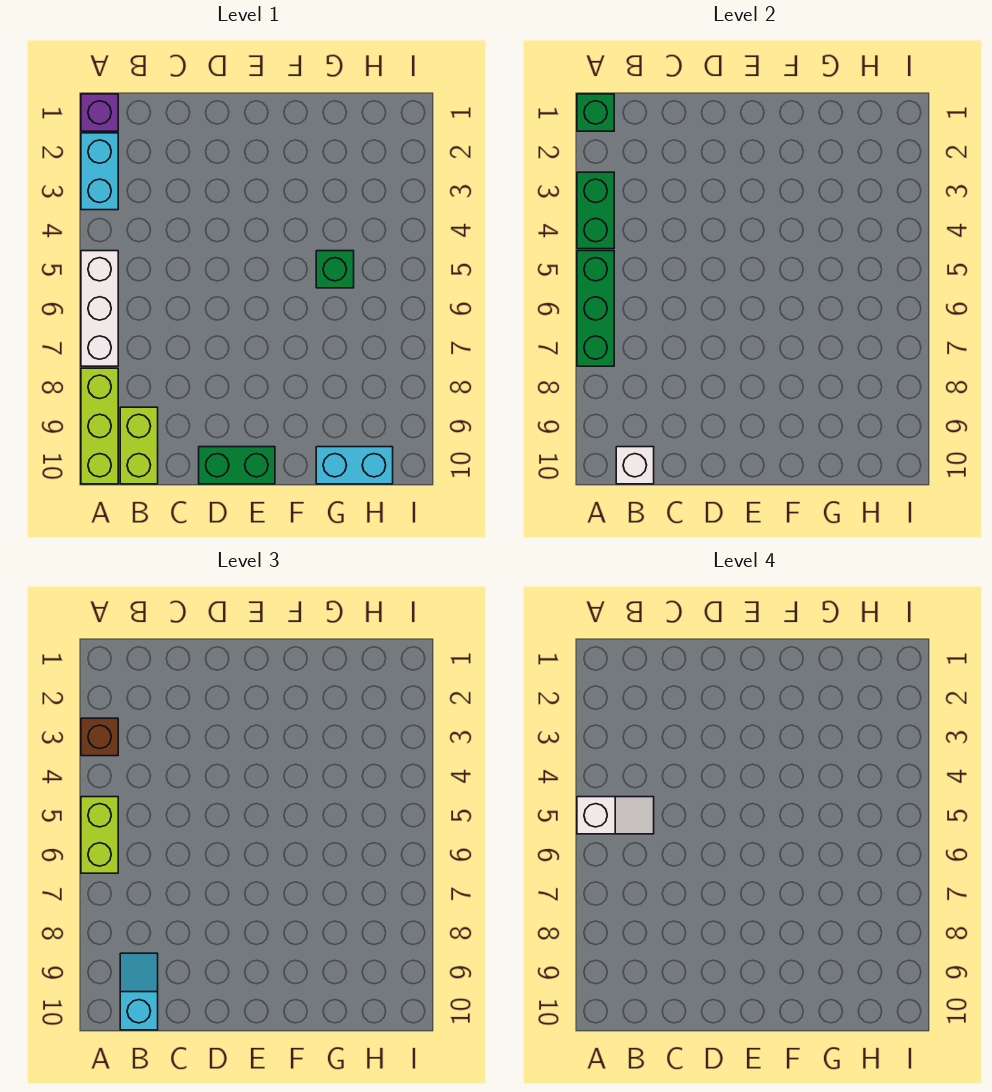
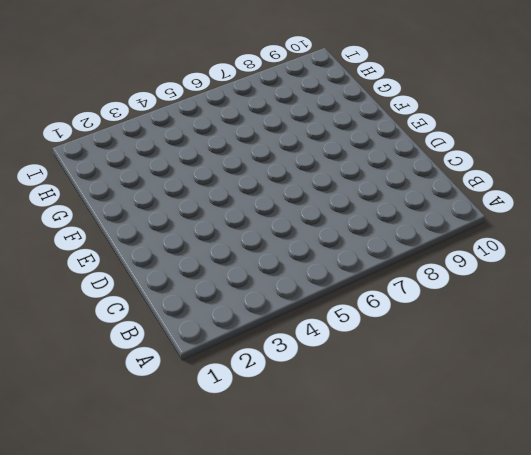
none -> purple brick A1 level 1
none -> cyan brick A2:A3 level 1
none -> white brick A5:A7 level 1

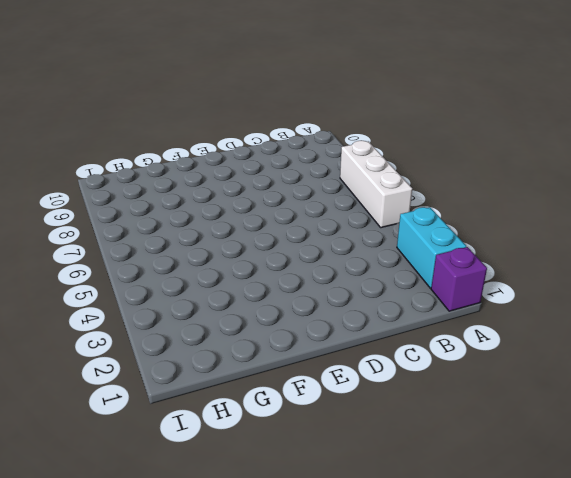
none -> lime brick A8:A10 level 1
none -> lime brick B9:B10 level 1
none -> green brick D10:E10 level 1

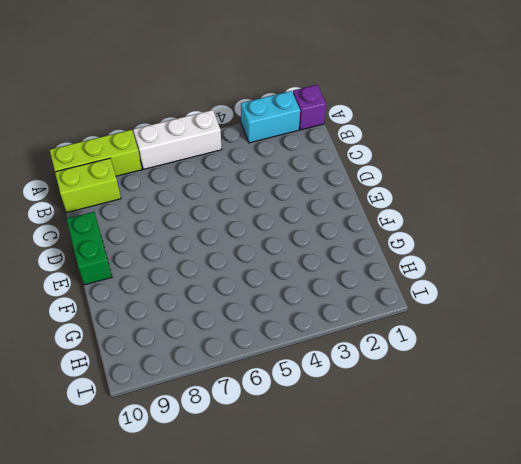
none -> green brick G5 level 1
none -> cyan brick G10:H10 level 1
none -> green brick A1 level 2

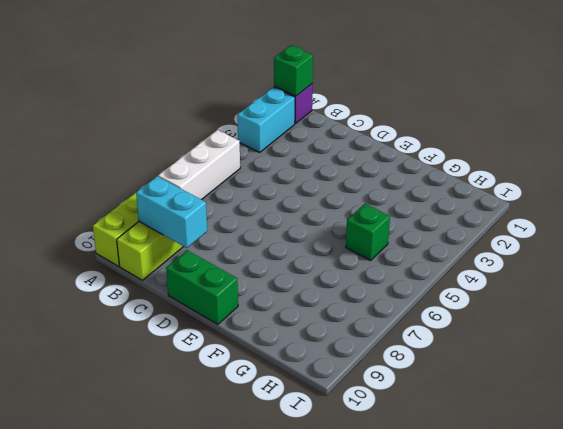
cyan brick B9:C9 level 2 -> cyan brick G10:H10 level 1
none -> green brick A3:A4 level 2
none -> green brick A5:A7 level 2
none -> white brick B10 level 2

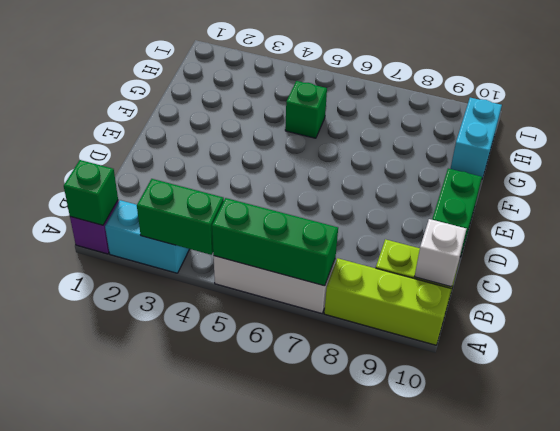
none -> brown brick A3 level 3
none -> lime brick A5:A6 level 3
none -> cyan slope B9:B10 level 3 top 10

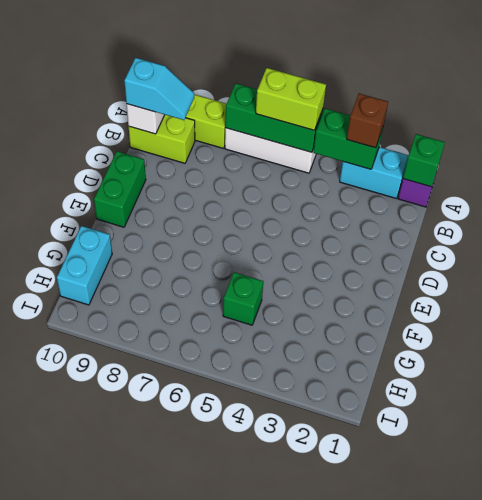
none -> white slope A5:B5 level 4 top A

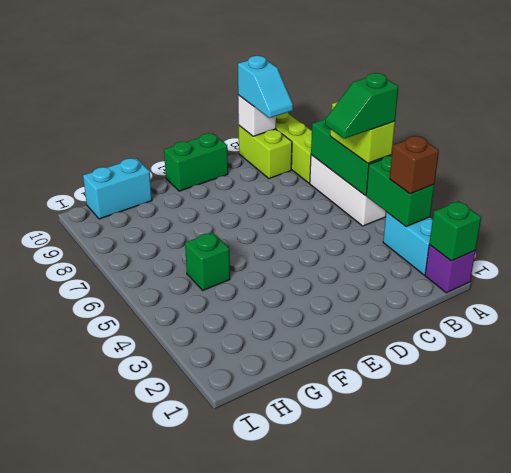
green slope A5:B5 level 4 top A -> white slope A5:B5 level 4 top A

